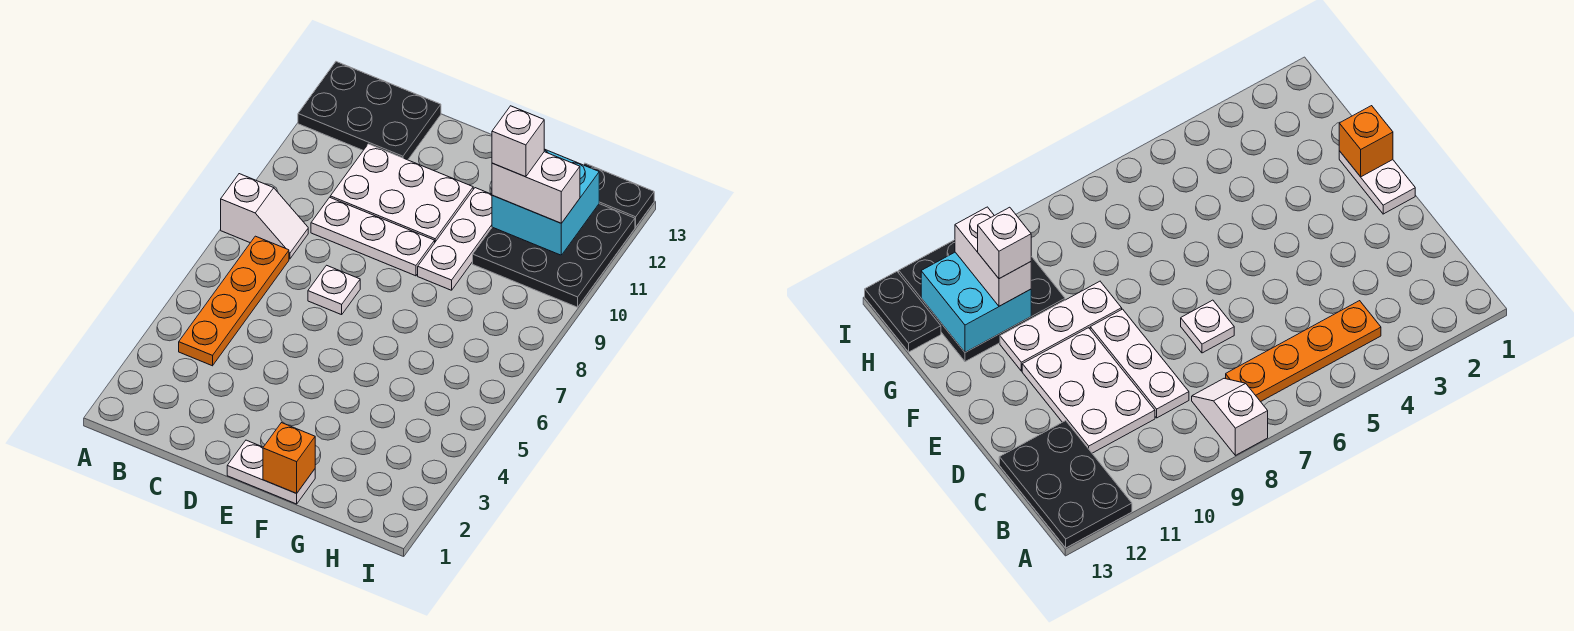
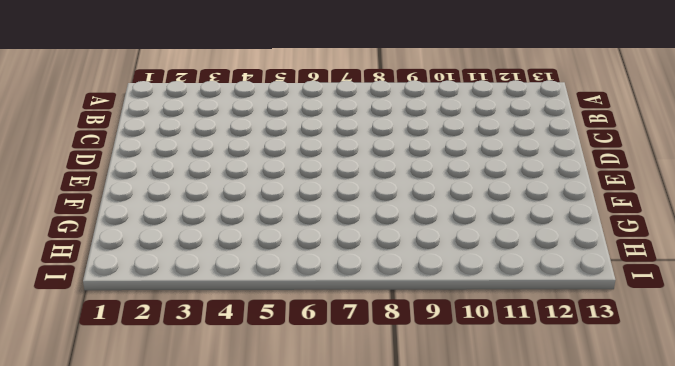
none -> white slope A8:B8 level 1 top A
none -> black plate A12:C13 level 1
none -> orange plate B4:B7 level 1

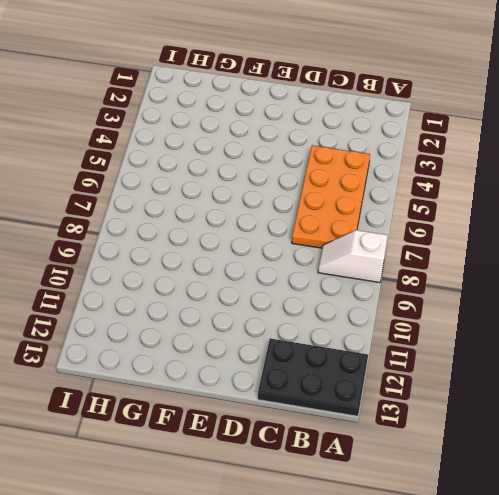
orange plate B4:C7 level 1 -> orange plate B4:B7 level 1
none -> white plate C9:E9 level 1
none -> white plate C10:E11 level 1
none -> white plate D7 level 1

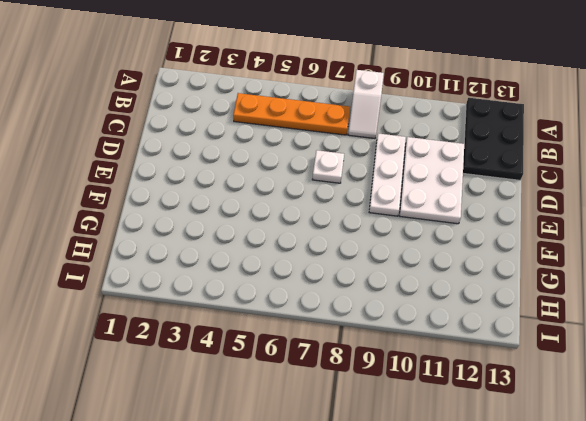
none -> white plate E1:F1 level 1
none -> white plate F9:F11 level 1
none -> black plate G10:I12 level 1

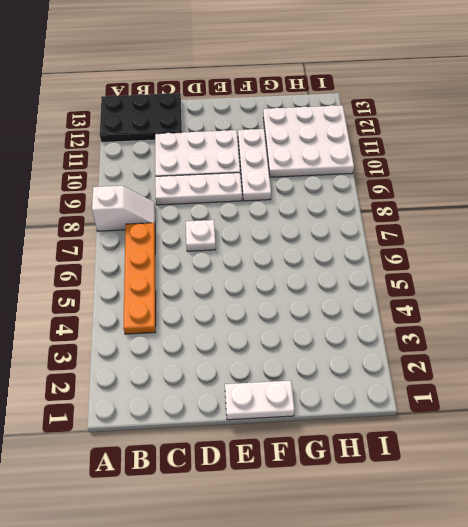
white plate G10:I12 level 1 -> black plate G10:I12 level 1
none -> black plate H13:I13 level 1
none -> orange brick F1 level 2
none -> cyan brick G11:H12 level 2

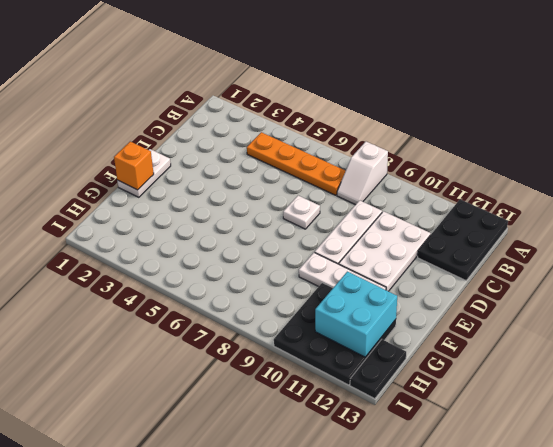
none -> white brick G11:H11 level 3
none -> white brick G11 level 4

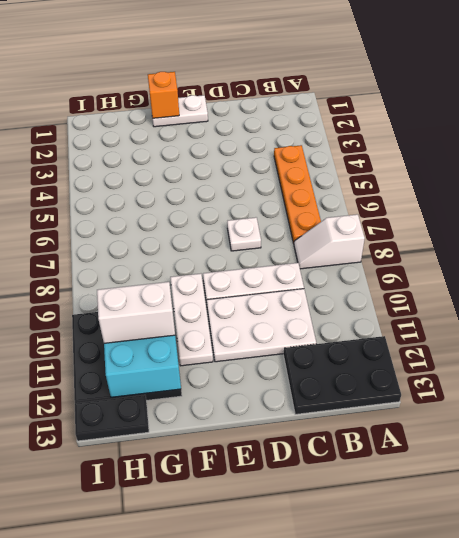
none -> white brick G11 level 4

